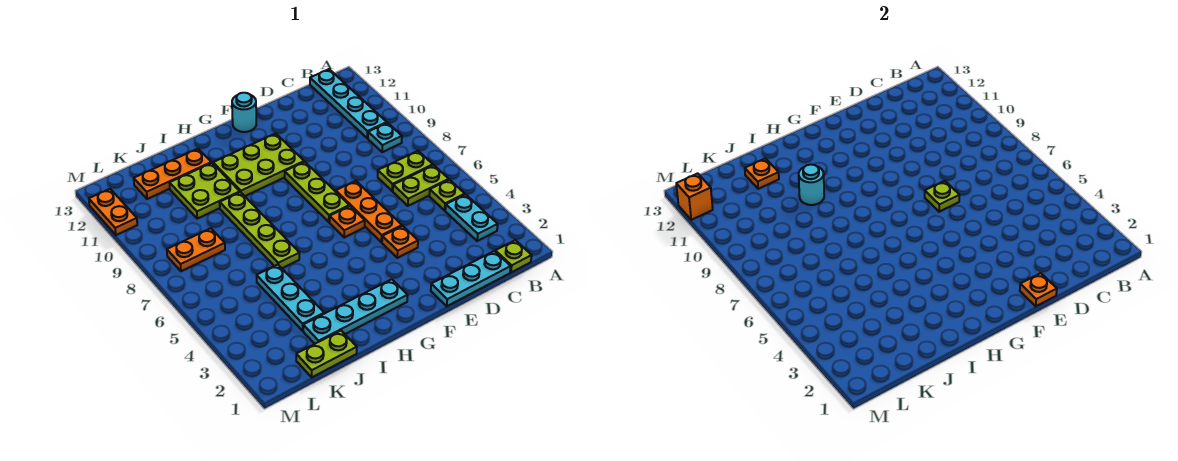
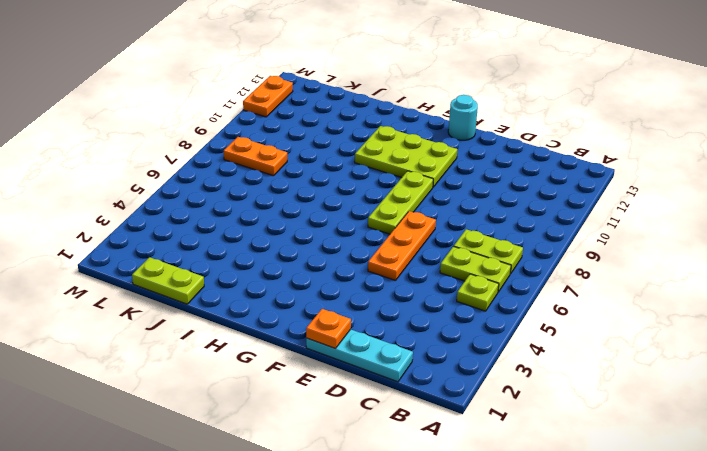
none -> lime plate B1 level 1
none -> cyan plate B3:B4 level 1
none -> cyan plate B9 level 1

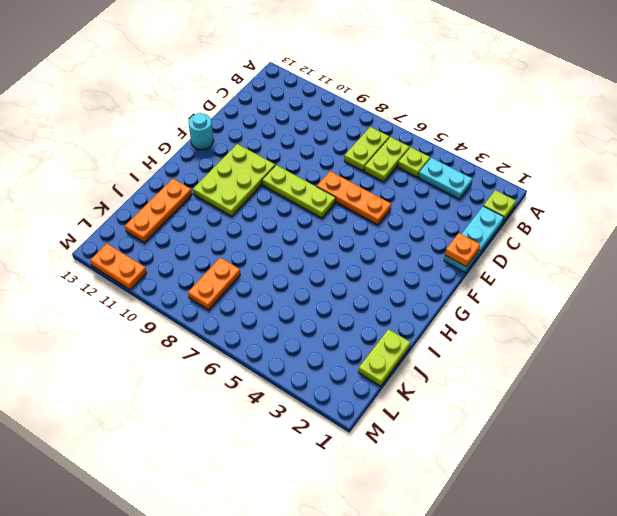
none -> cyan plate B9 level 1
none -> cyan plate B10:B13 level 1
none -> orange plate E4 level 1

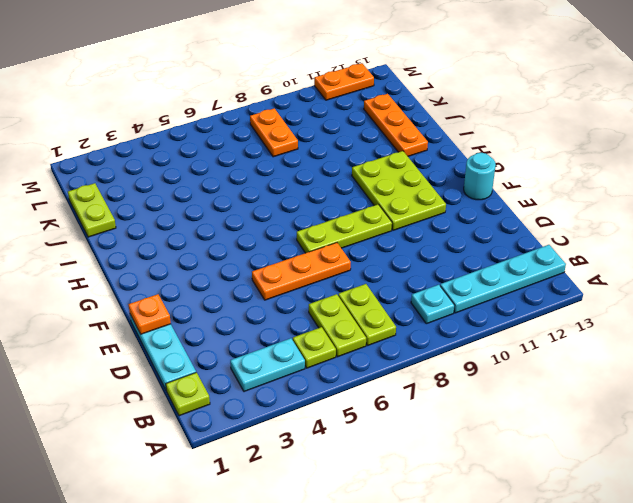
none -> orange plate E4 level 1
none -> orange plate F6 level 1
none -> cyan plate G2:J2 level 1

